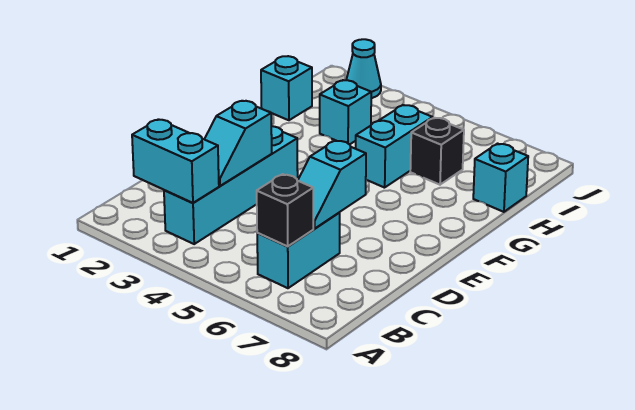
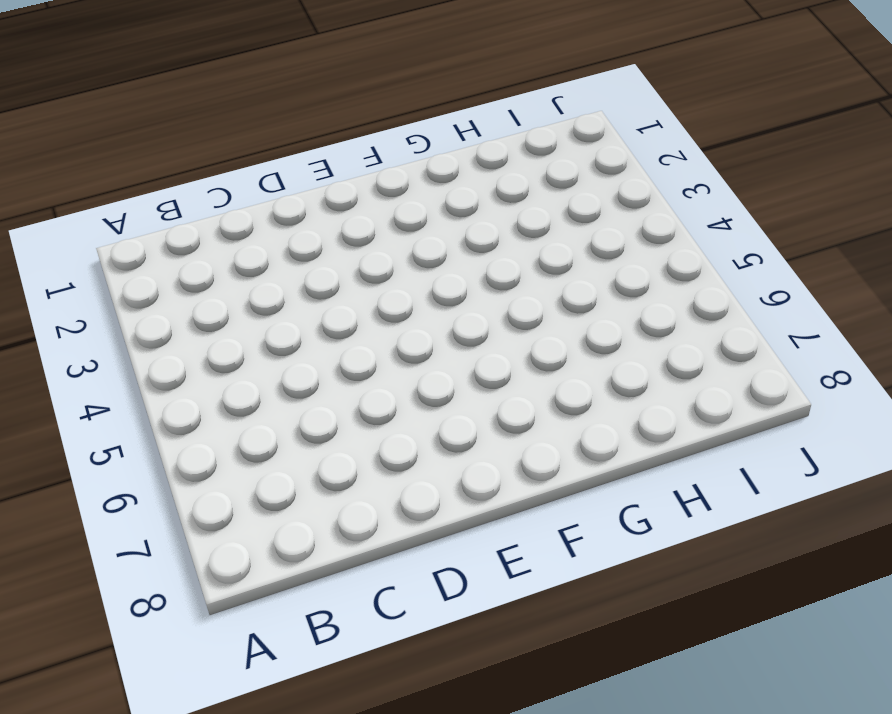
none -> cyan brick B3:E3 level 1
none -> cyan brick B6:C6 level 1
none -> cyan brick G5:H5 level 1

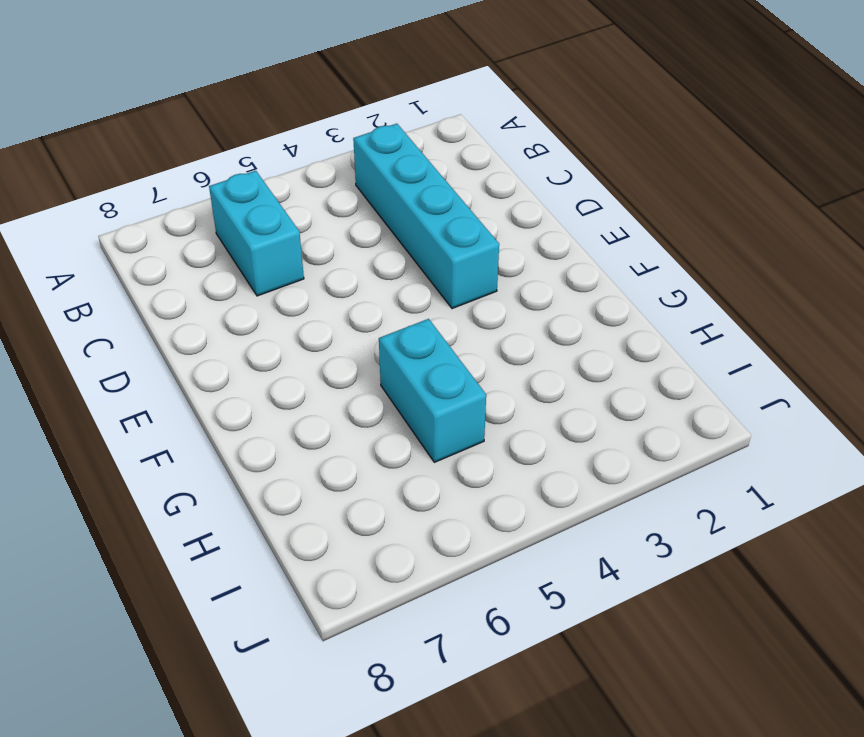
none -> cyan brick H1 level 1
none -> cyan brick H3 level 1
none -> black brick H6 level 1

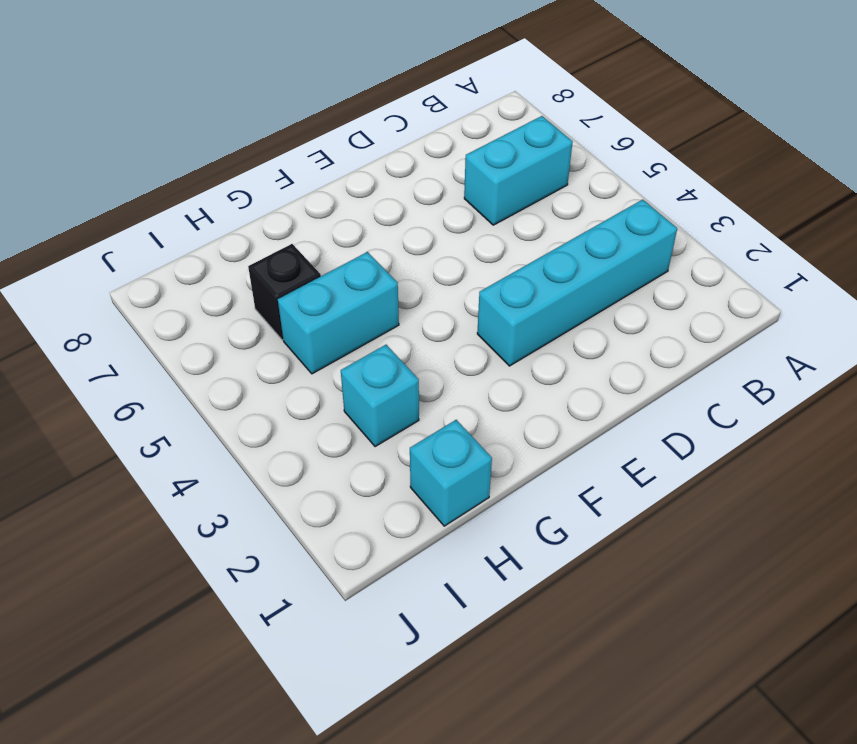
none -> cyan brick H8 level 1
none -> cyan cone J2 level 1
none -> cyan brick B2:B3 level 2

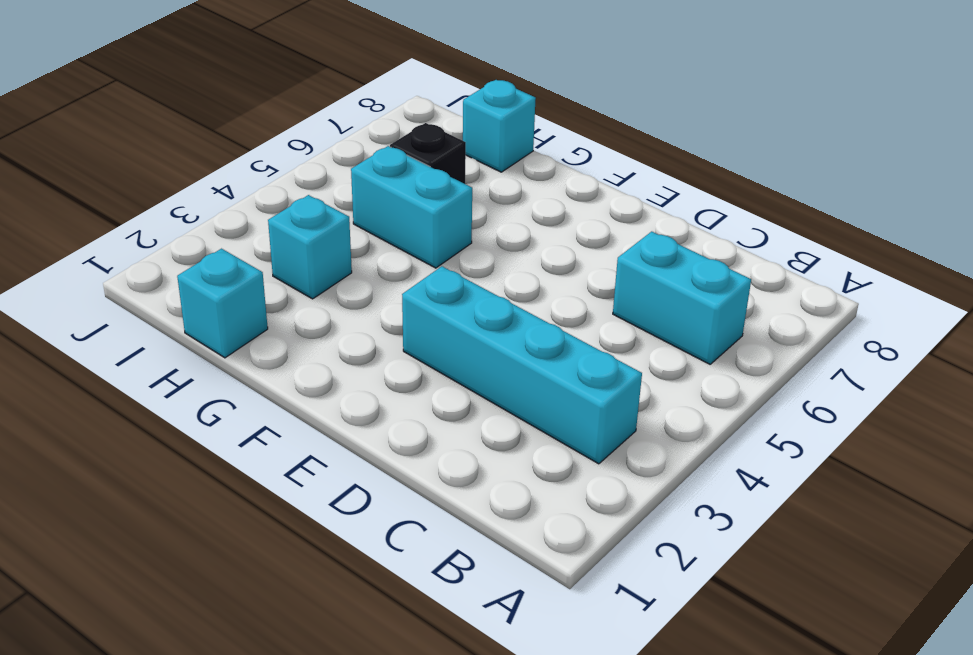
none -> cyan cone J2 level 1
none -> cyan brick B2:B3 level 2
none -> black brick B6 level 2

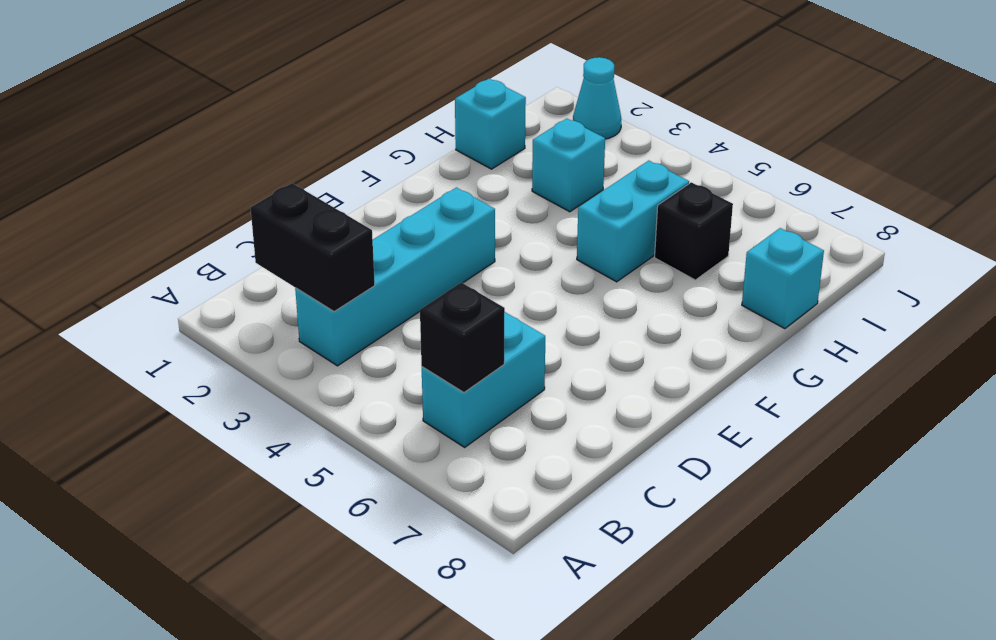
black brick B2:B3 level 2 -> cyan brick B2:B3 level 2
none -> cyan slope C3:D3 level 2 top D
none -> cyan slope C6:D6 level 2 top D

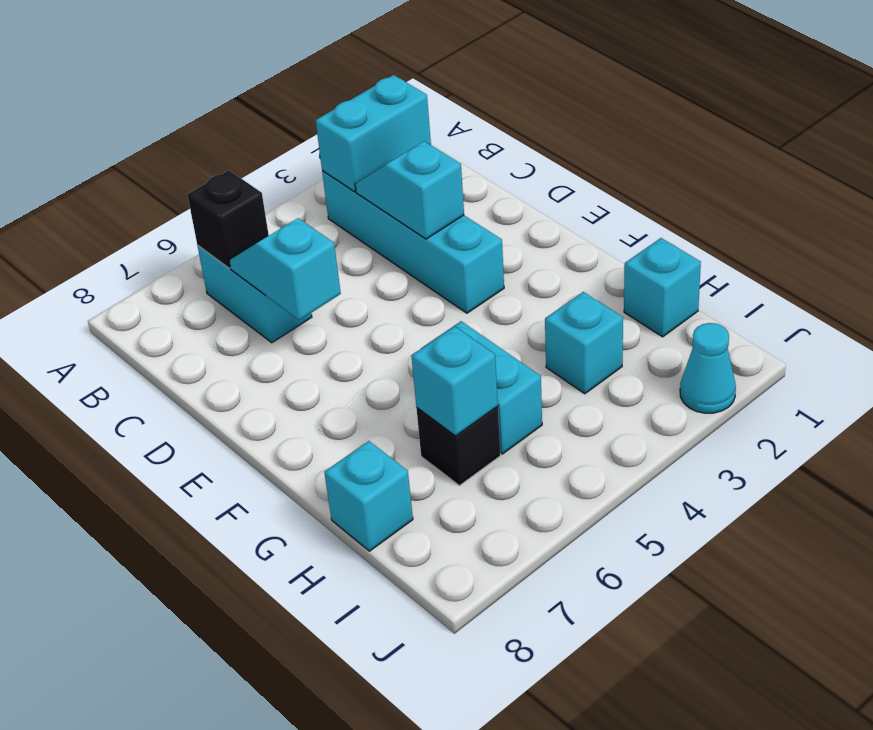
cyan brick H6 level 2 -> none

